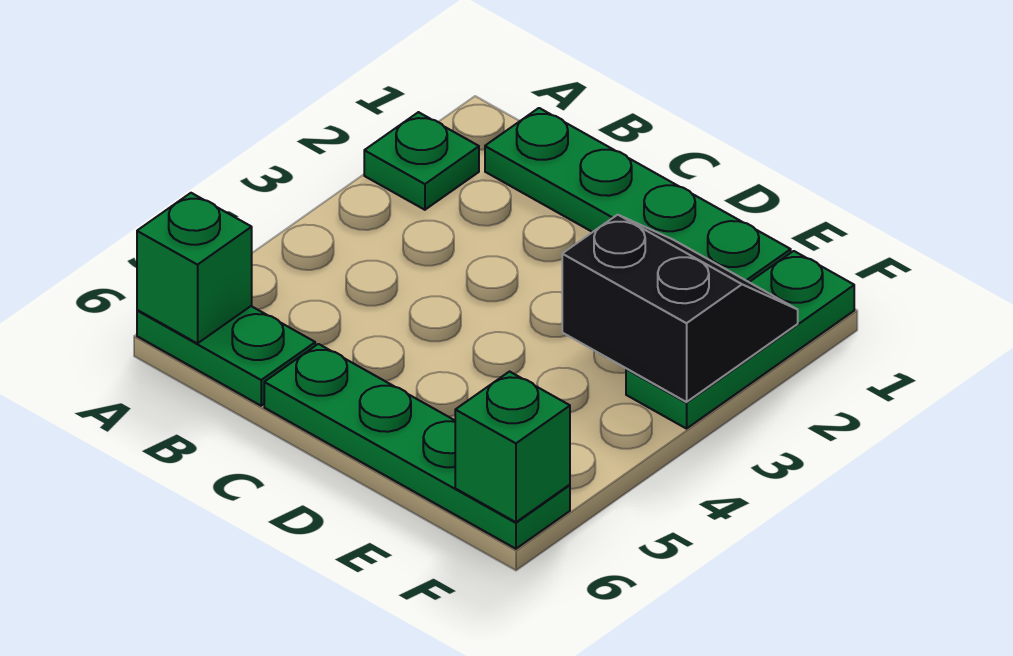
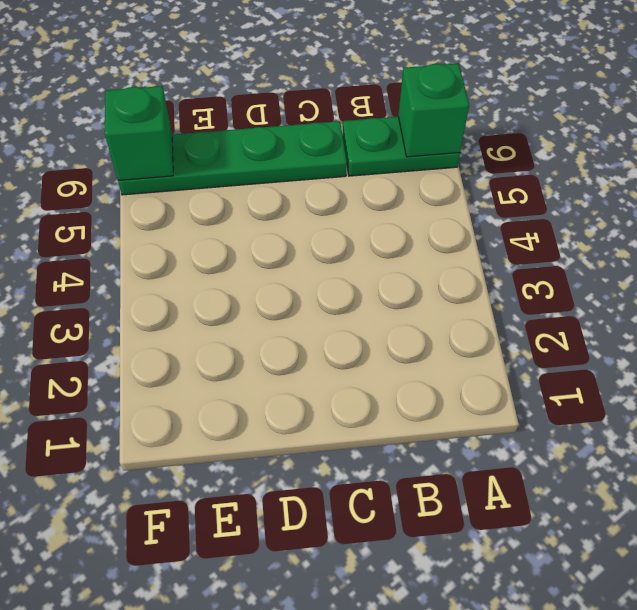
none -> green plate A2 level 1
none -> green plate B1:E1 level 1

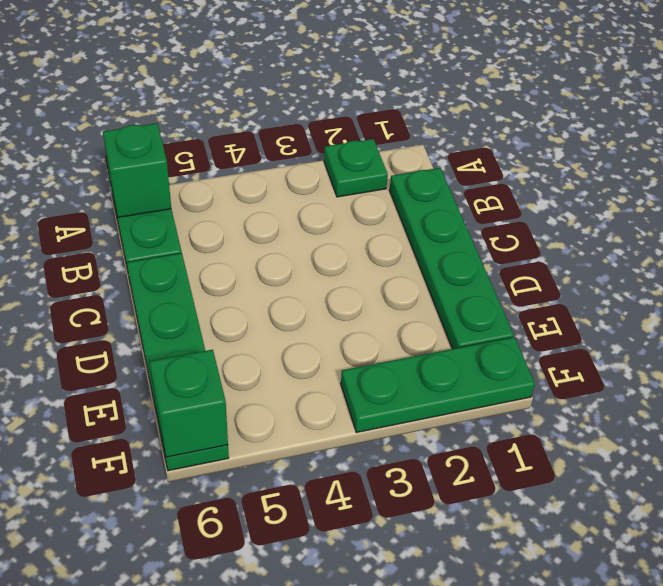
none -> black slope E2:F3 level 2 top 3

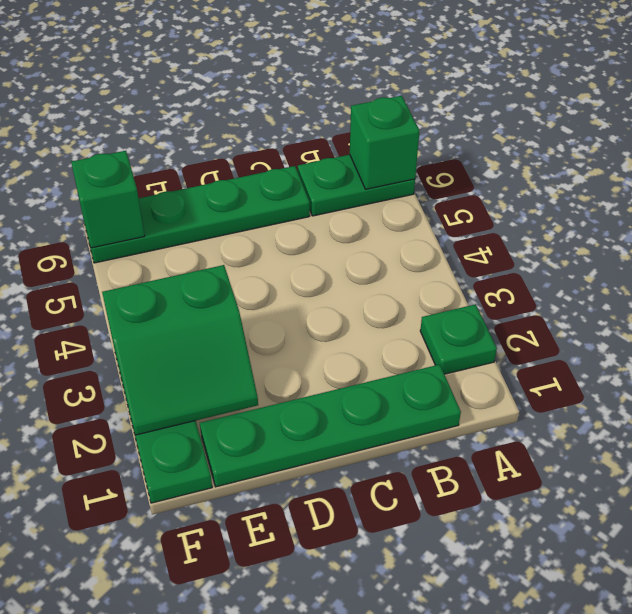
green slope E2:F3 level 2 top 3 -> black slope E2:F3 level 2 top 3

